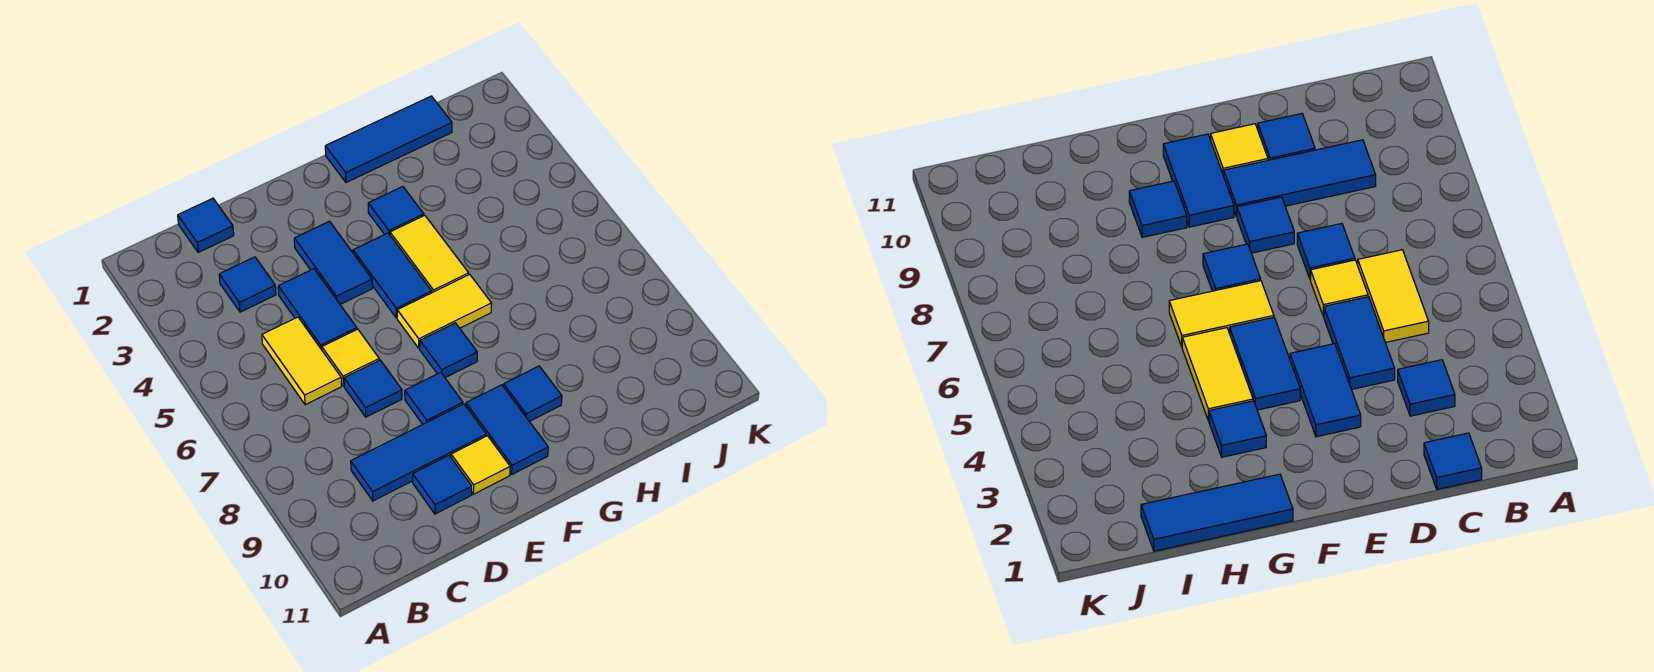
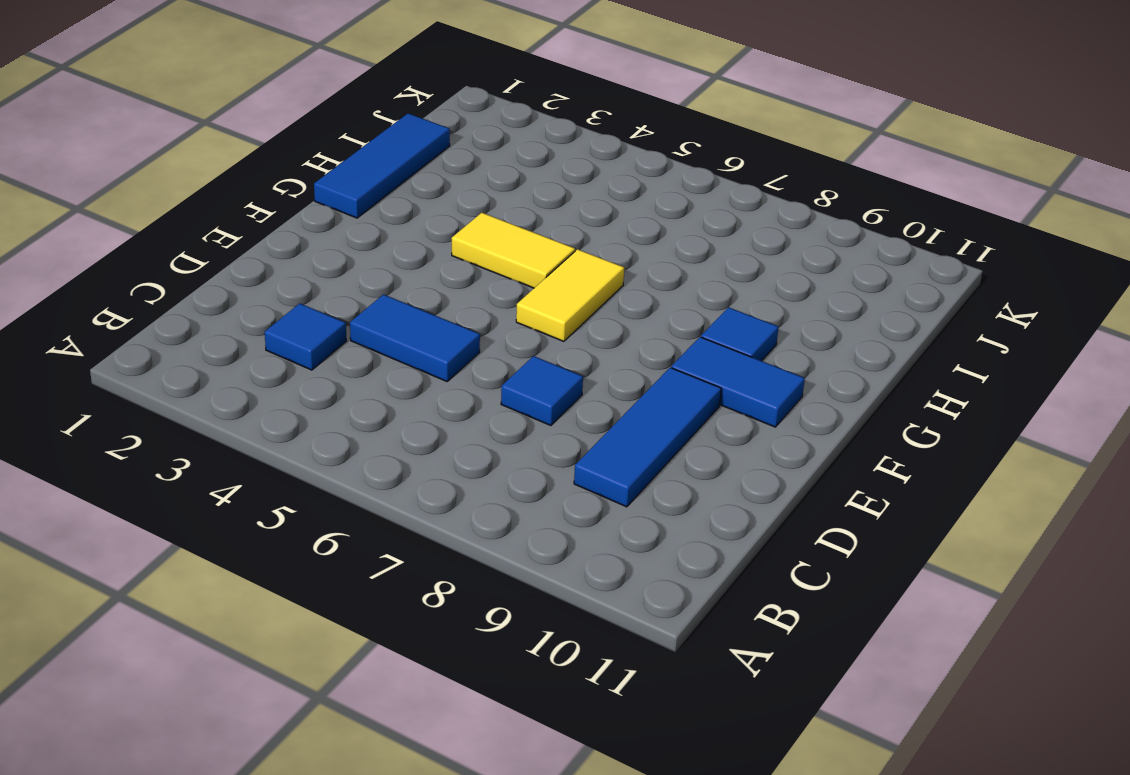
none -> blue tile C1 level 1
none -> yellow tile C5:C6 level 1
none -> yellow tile D6 level 1

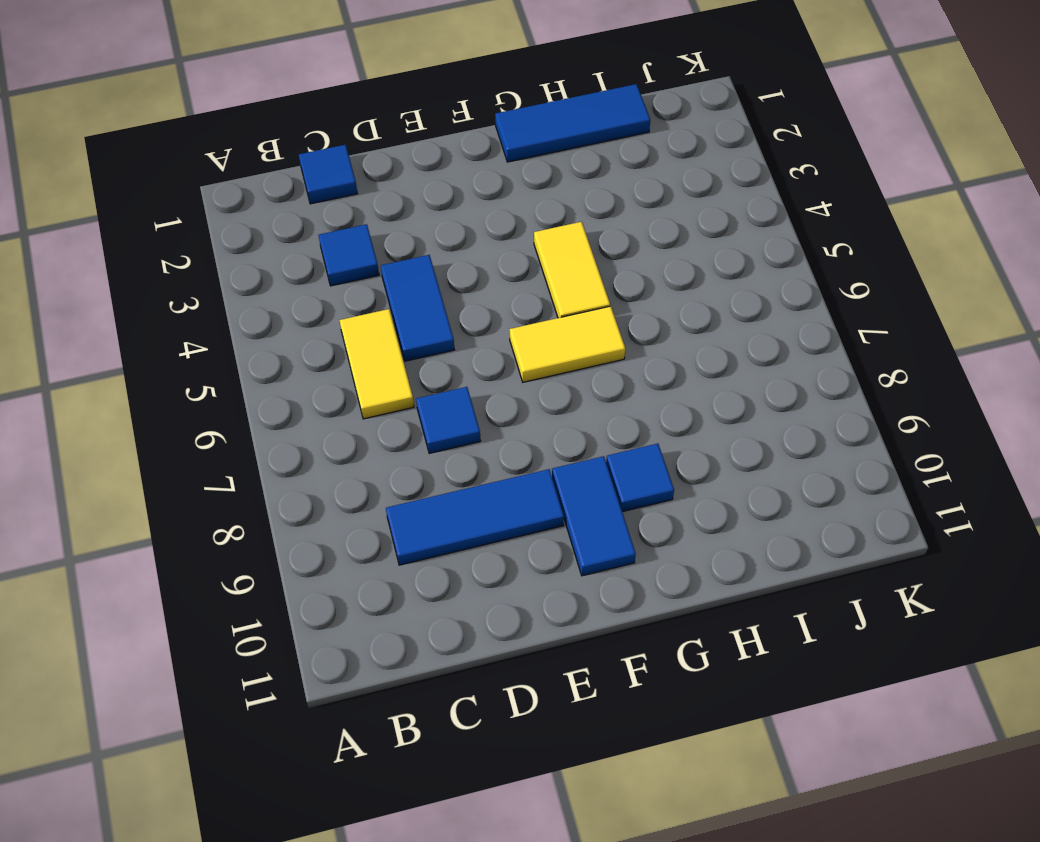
none -> yellow tile D6 level 1
none -> blue tile D10 level 1
none -> blue tile E3:E4 level 1

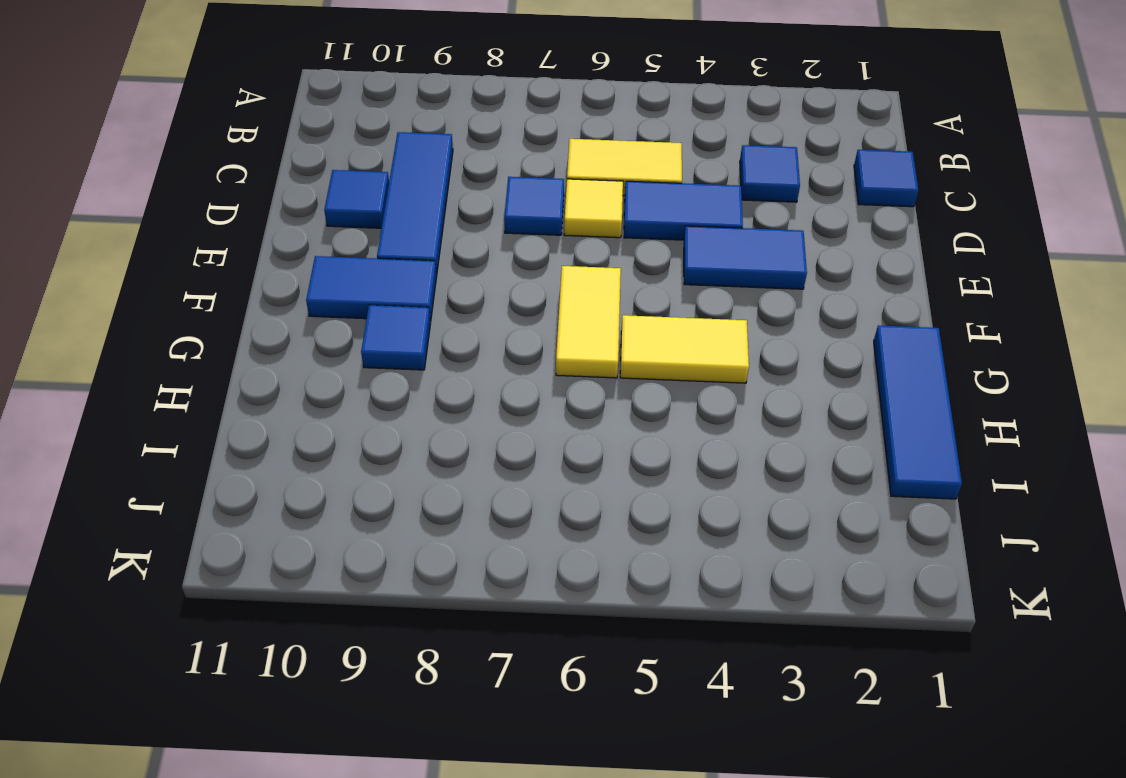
none -> blue tile E8 level 1
none -> yellow tile E10 level 1
none -> blue tile F4:F5 level 1

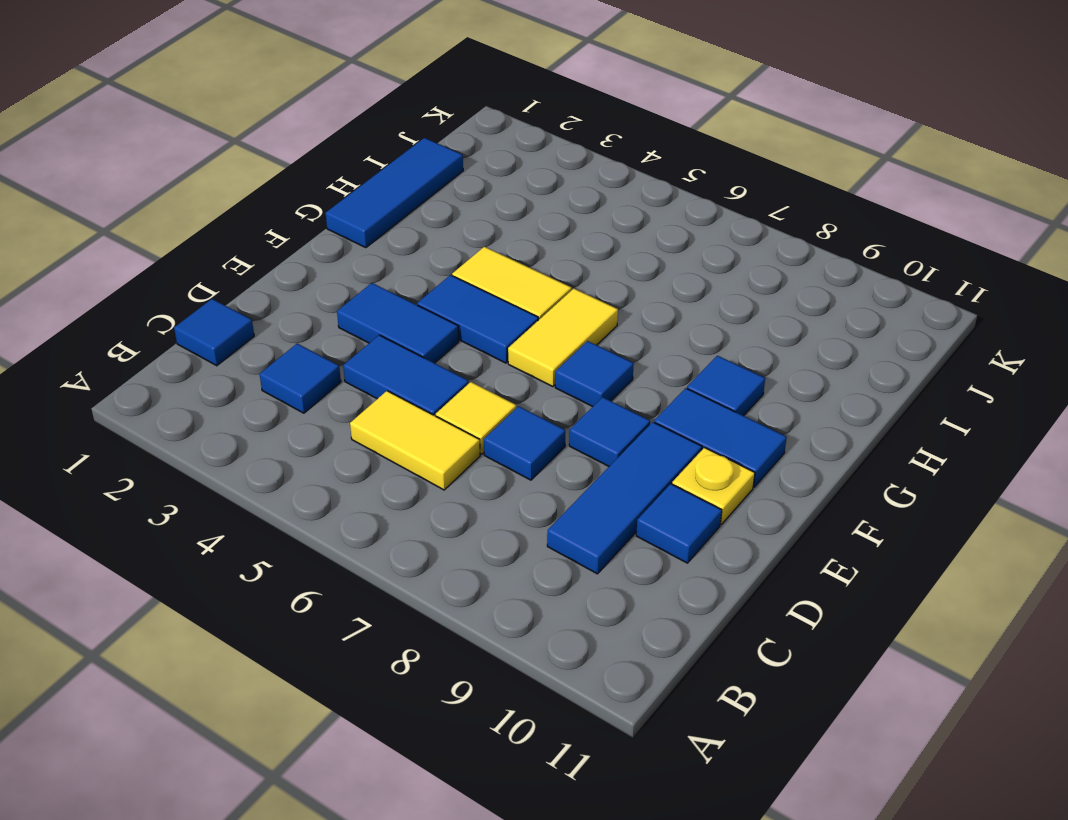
yellow plate E10 level 1 -> yellow tile E10 level 1
none -> blue tile G3 level 1

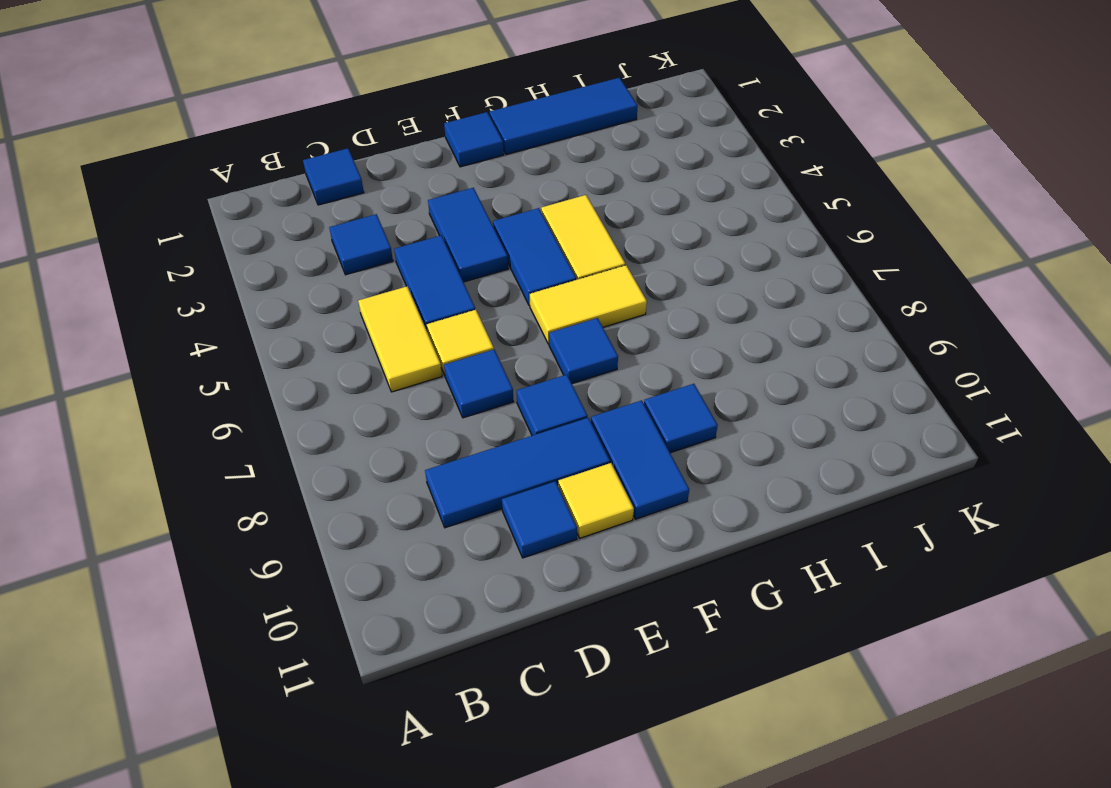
blue tile F1 level 1 -> blue tile G3 level 1

